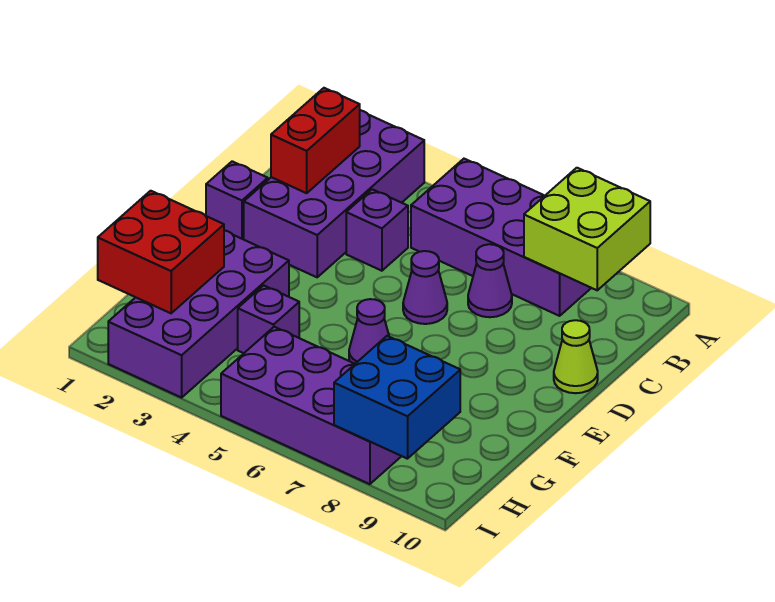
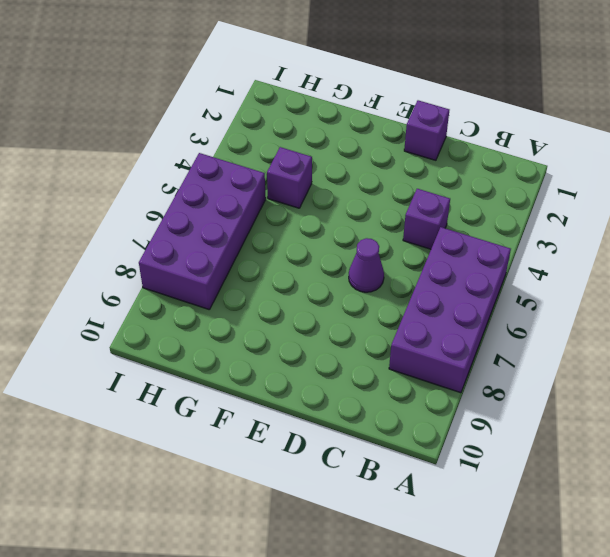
none -> purple brick A2:D3 level 1
none -> purple cone C7 level 1
none -> lime cone D10 level 1

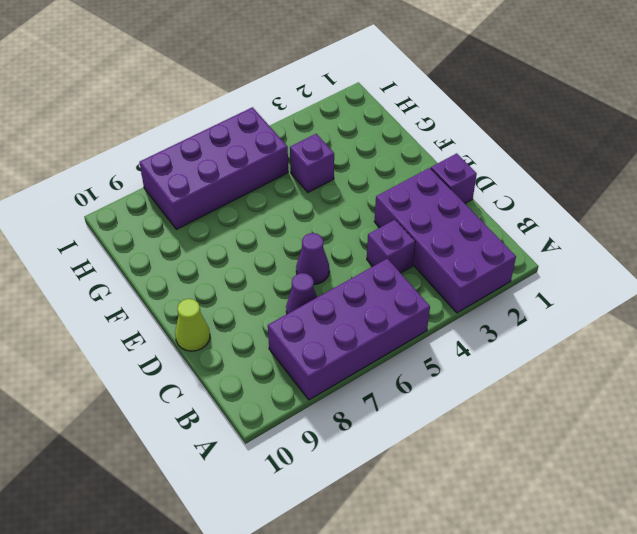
none -> purple brick F2:I3 level 1
none -> purple cone F6 level 1
none -> lime brick A8:B9 level 2

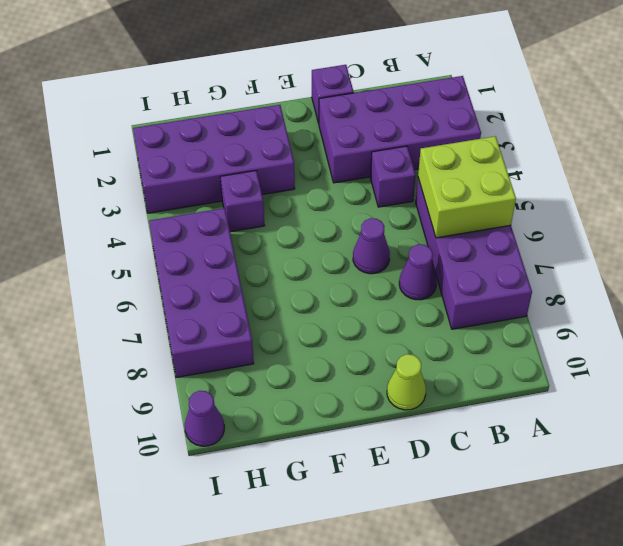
lime brick A5:B6 level 2 -> lime brick A8:B9 level 2
purple cone I10 level 1 -> purple cone F6 level 1
none -> red brick B2:C2 level 2
none -> red brick G1:H2 level 2
none -> blue brick H8:I9 level 2

